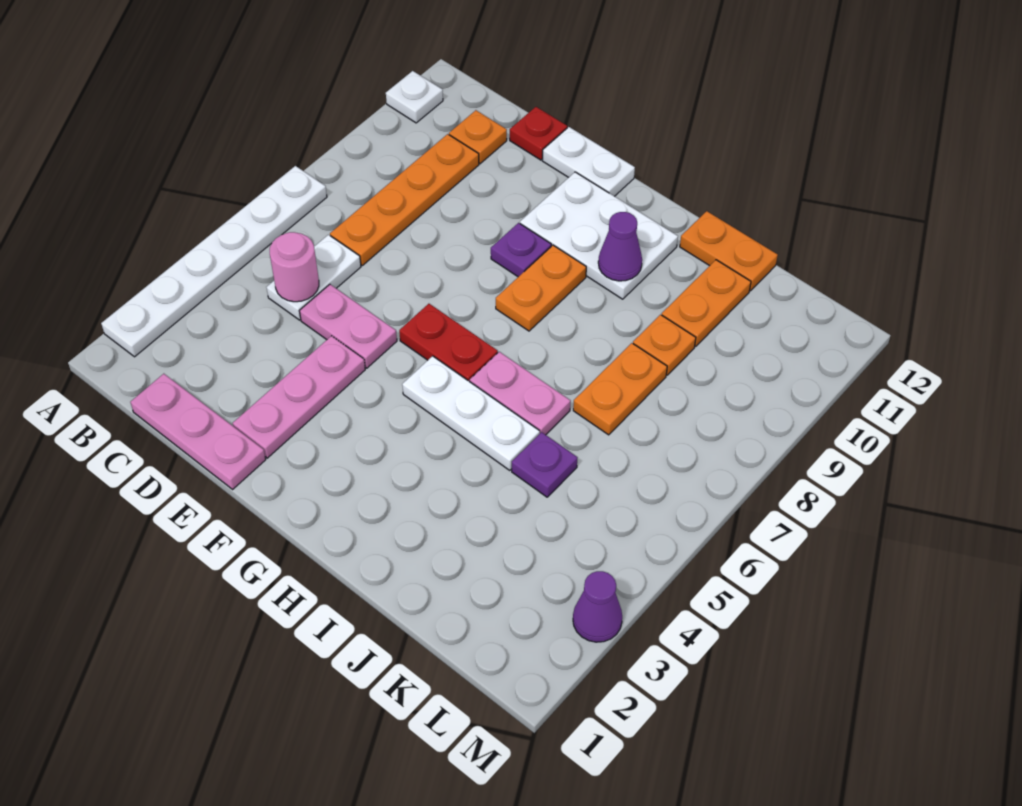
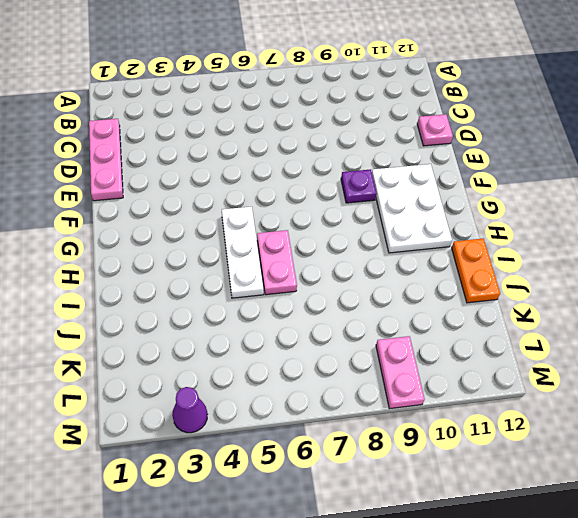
pink plate D12 level 1 -> red plate D12 level 1
pink plate L9:M9 level 1 -> pink plate D5:E5 level 1
none -> white plate A2:A7 level 1
none -> white plate A11 level 1
none -> white plate C5:C6 level 1

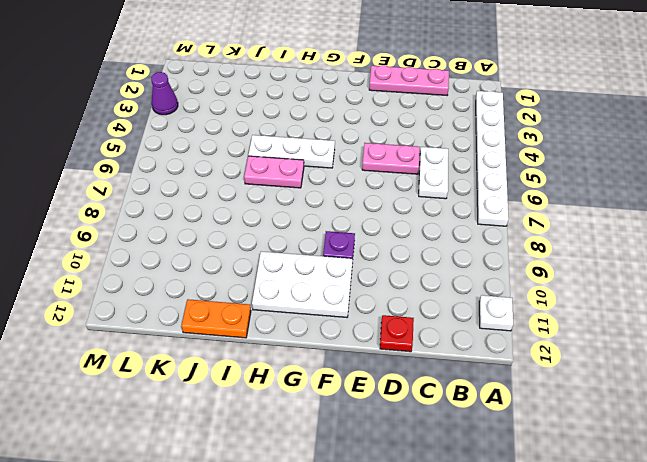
none -> orange plate C7:C10 level 1
none -> orange plate C11 level 1
none -> pink plate E2:E4 level 1

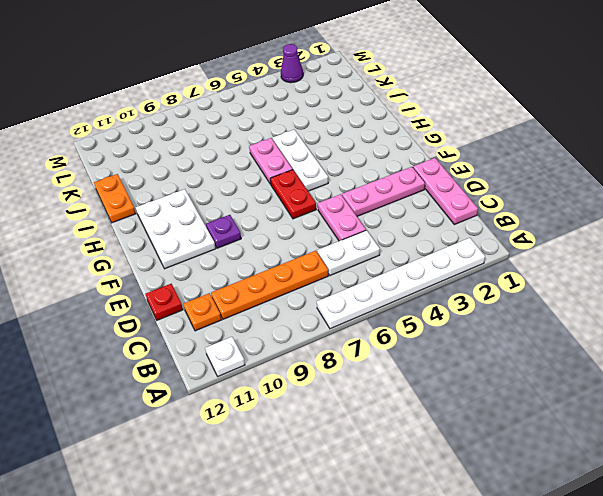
none -> white plate E12:F12 level 1
none -> orange plate G8:G9 level 1
none -> purple plate J5 level 1

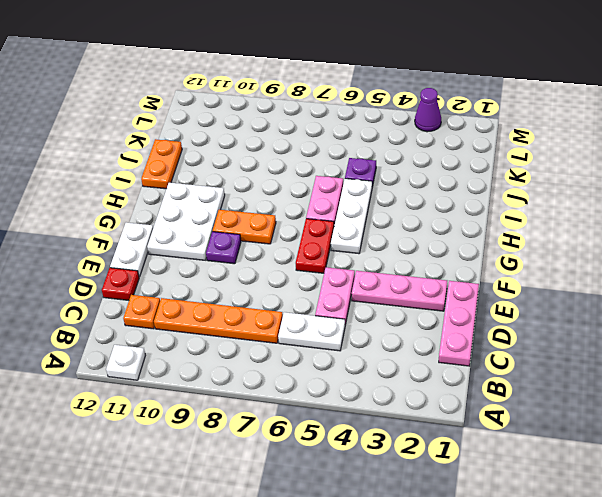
none -> white plate A2:A7 level 1
none -> orange plate J7:J8 level 1
none -> orange plate J9 level 1

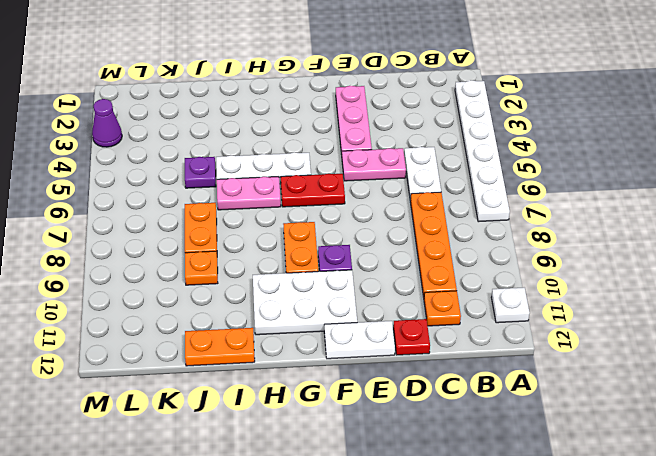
none -> pink plate C1:E1 level 1
none -> orange plate J10:J11 level 1
none -> pink round brick C5 level 2

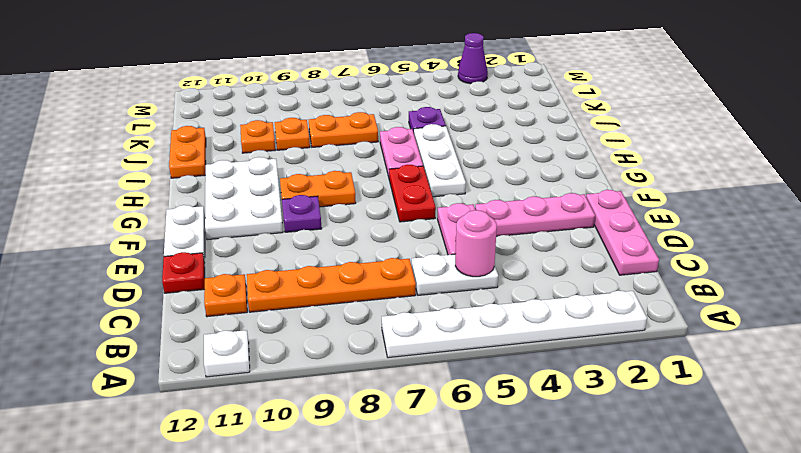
orange plate J10 level 1 -> orange plate J10:J11 level 1
none -> purple cone H10 level 2

